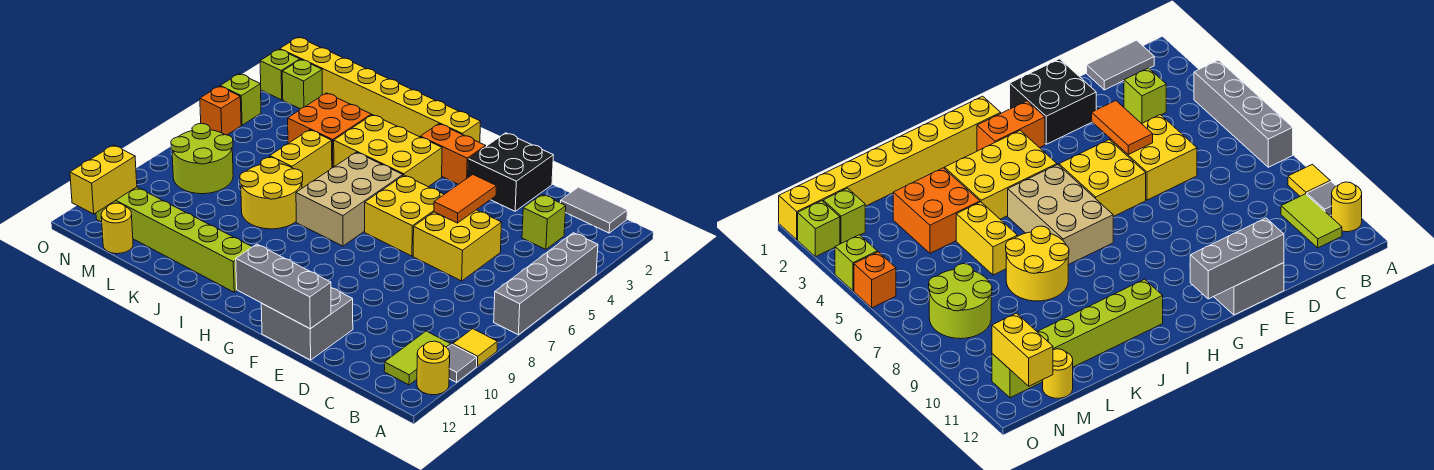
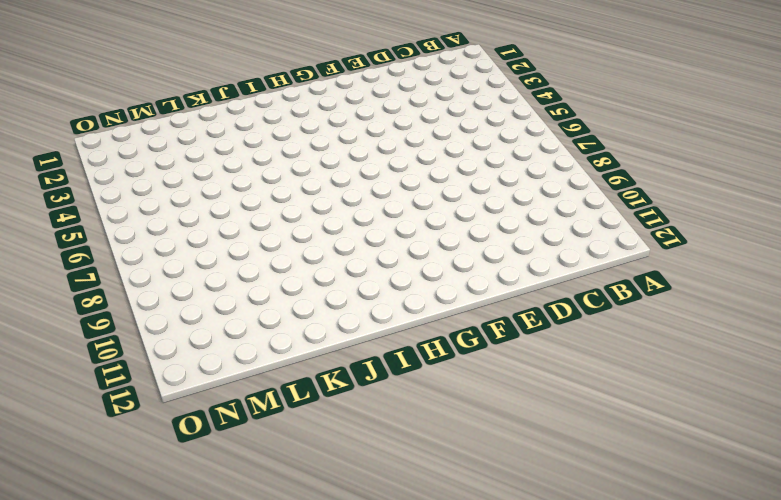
none -> grey brick A4:A7 level 1
none -> yellow tile A9 level 1
none -> grey tile A10 level 1

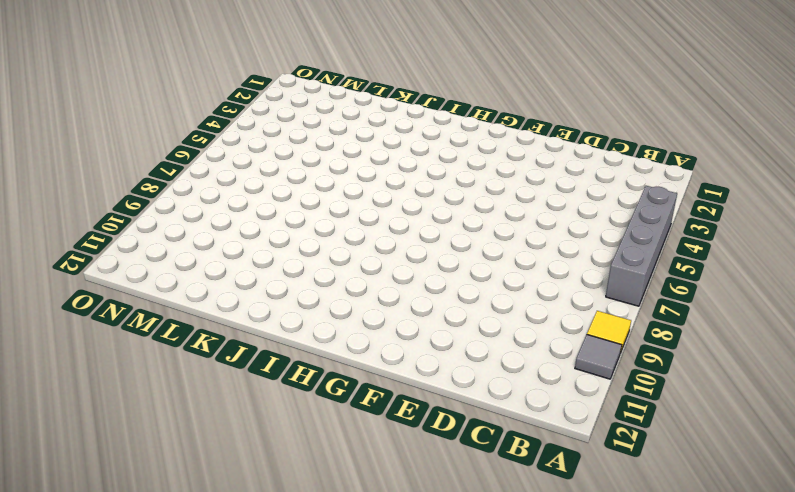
none -> yellow round brick A11 level 1
none -> grey tile B1:C1 level 1
none -> lime tile B10:B11 level 1

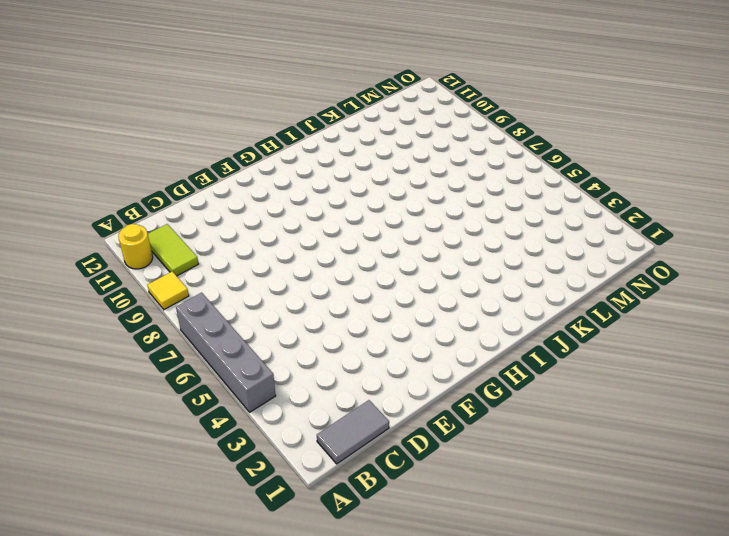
none -> grey tile A10 level 1
none -> lime brick C3 level 1
none -> yellow brick D5:E6 level 1

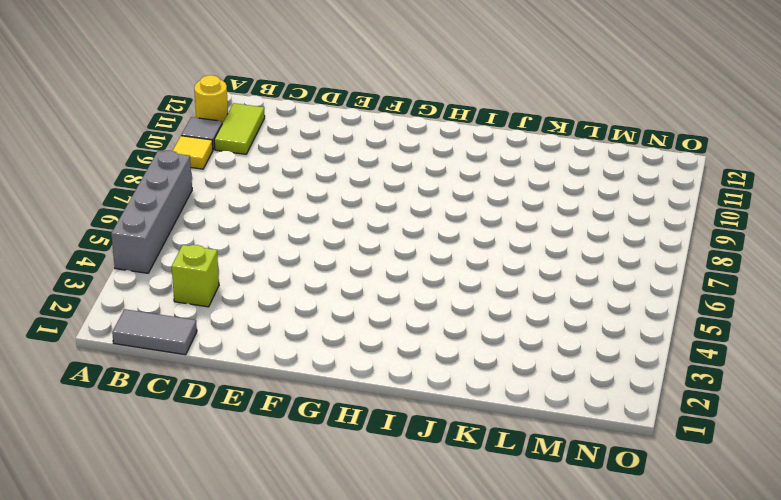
none -> yellow brick D5:E6 level 1
none -> black brick E1:F2 level 1
none -> grey brick E11:F12 level 1

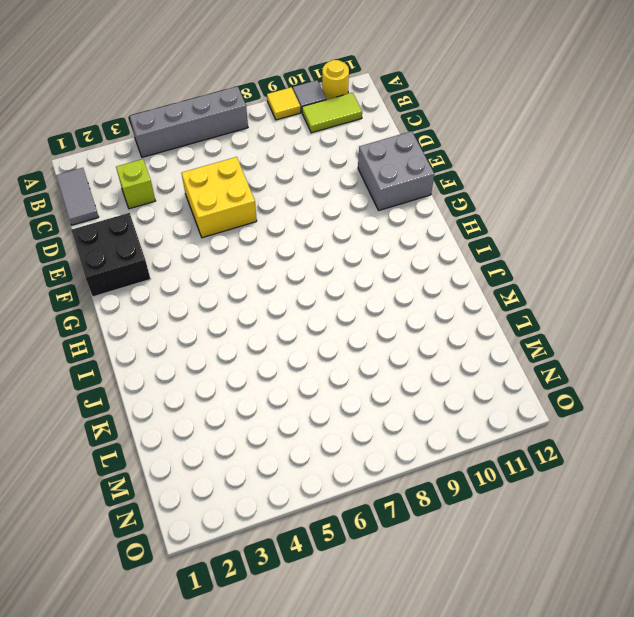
none -> yellow brick F5:G6 level 1
none -> orange brick G2:H2 level 1
none -> yellow brick H1:O1 level 1

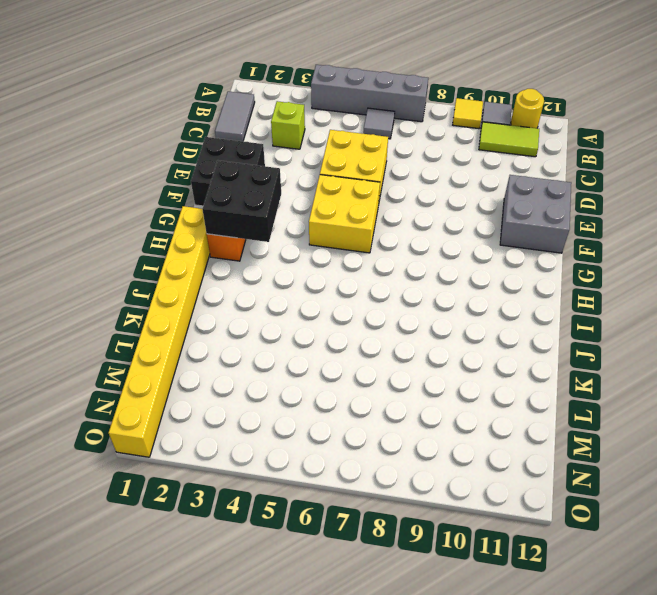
grey tile B6 level 1 -> none
black brick G2:H3 level 2 -> none
none -> yellow brick H3:J4 level 1
none -> tan brick H5:I7 level 1
none -> lime brick I11:N11 level 1

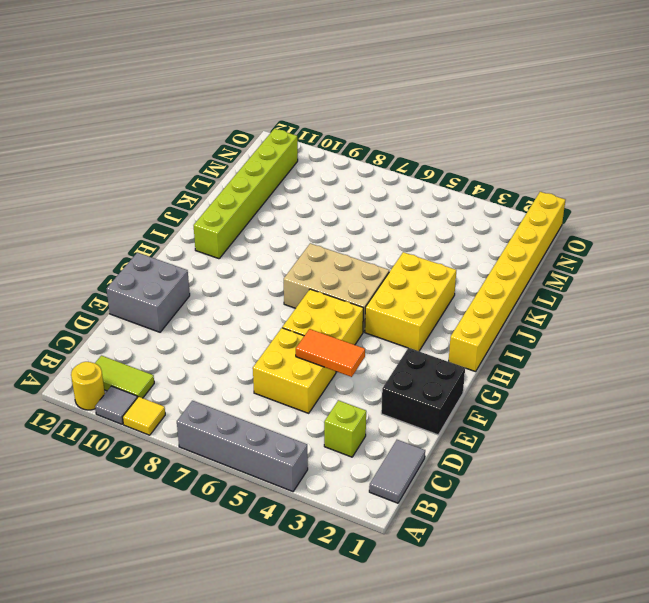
none -> orange brick G2:H2 level 1
none -> yellow round brick J7:K8 level 1
none -> orange brick K3:L4 level 1

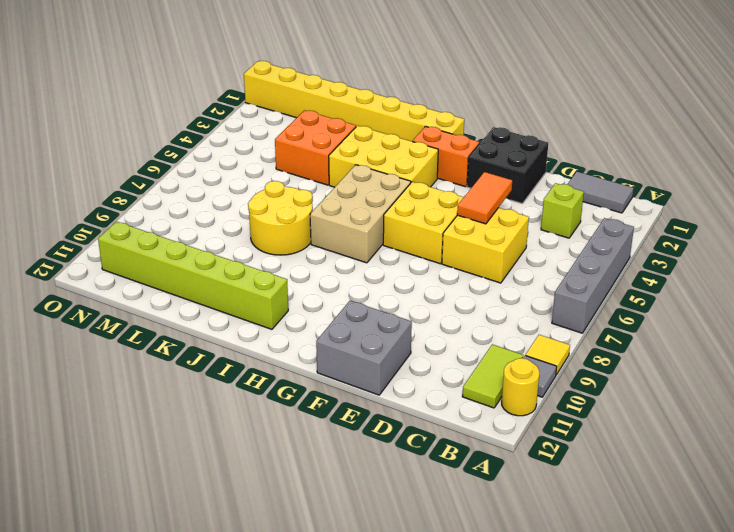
none -> yellow brick K5:K6 level 1
none -> lime round brick M7:N8 level 1
none -> yellow round brick M12 level 1

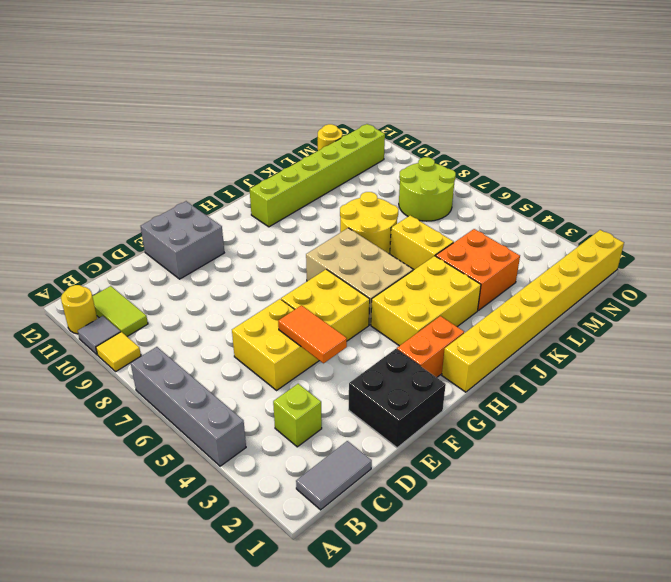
none -> lime brick N2 level 1
none -> lime brick O2 level 1
none -> lime brick O4 level 1

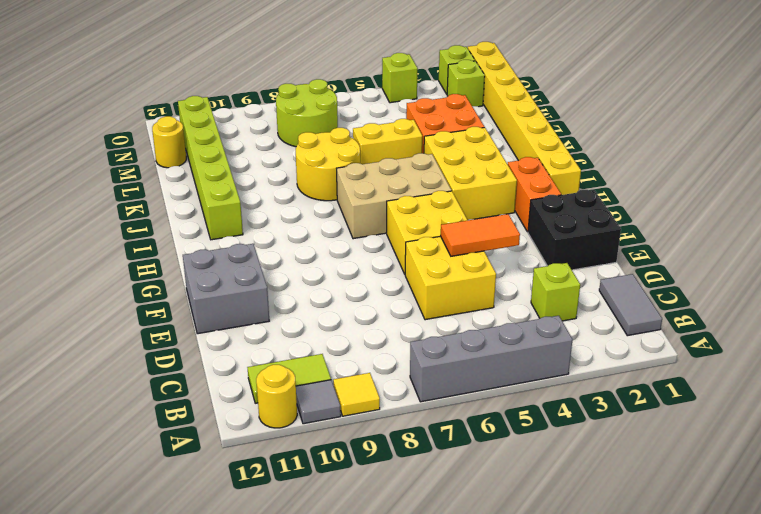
none -> orange brick O5 level 1
none -> grey brick E12:G12 level 2
none -> yellow brick N11:N12 level 2

